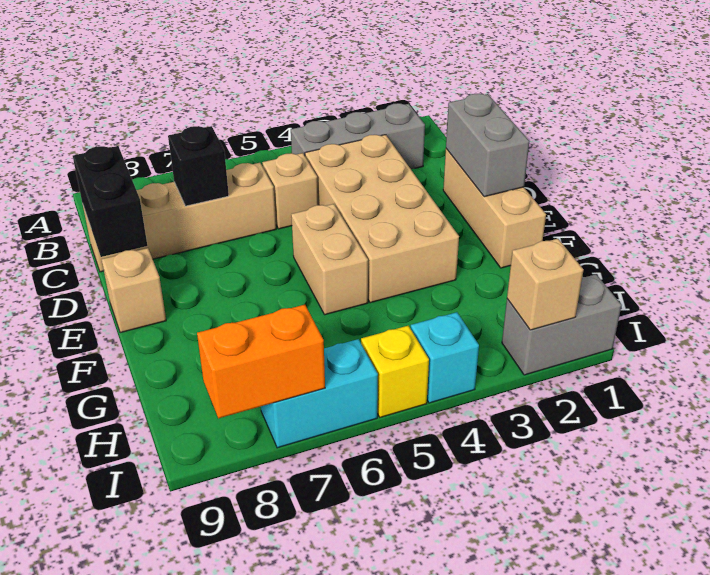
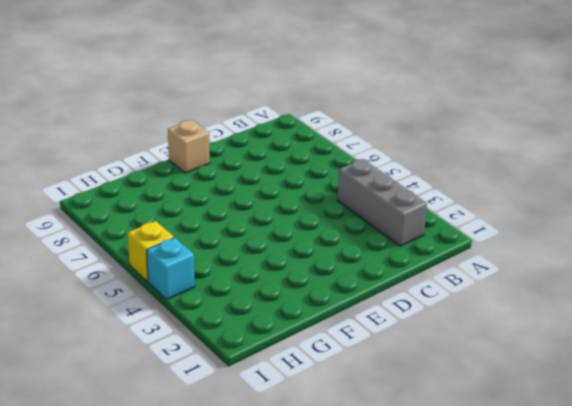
none -> tan brick C3:F4 level 1
none -> tan brick C5 level 1
none -> tan brick C6:C9 level 1

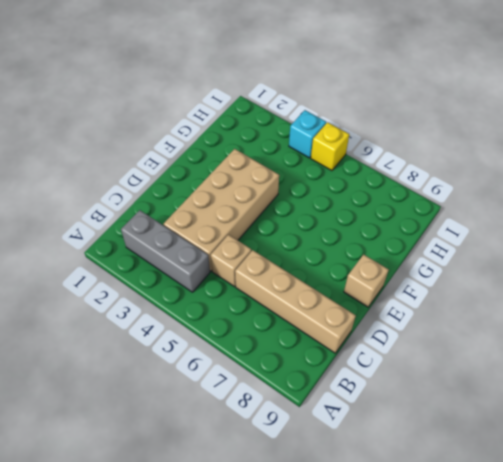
none -> tan brick D1:F1 level 1
none -> tan brick E5:F5 level 1
none -> grey brick I1:I2 level 1

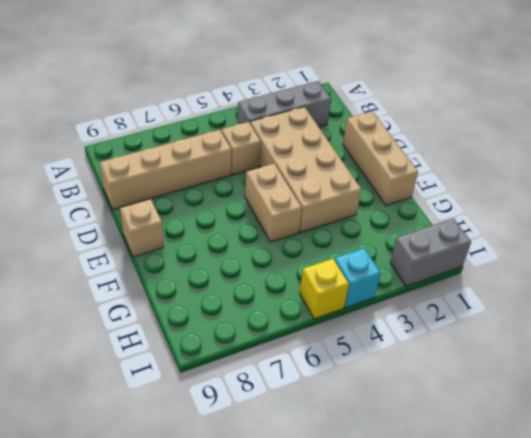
none -> cyan brick I6:I7 level 1
none -> black brick C7 level 2
none -> black brick C9:D9 level 2

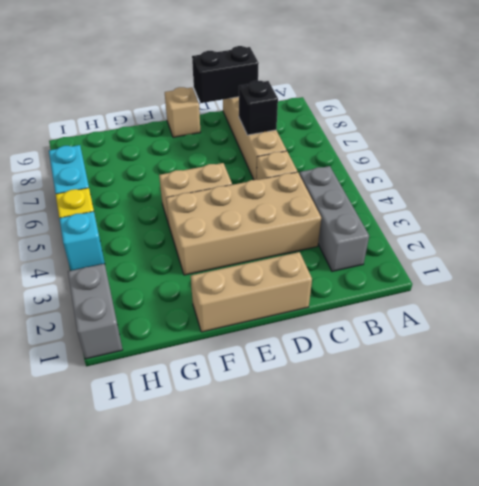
none -> grey brick D1:E1 level 2
none -> tan brick I2 level 2
none -> orange brick I7:I8 level 2

